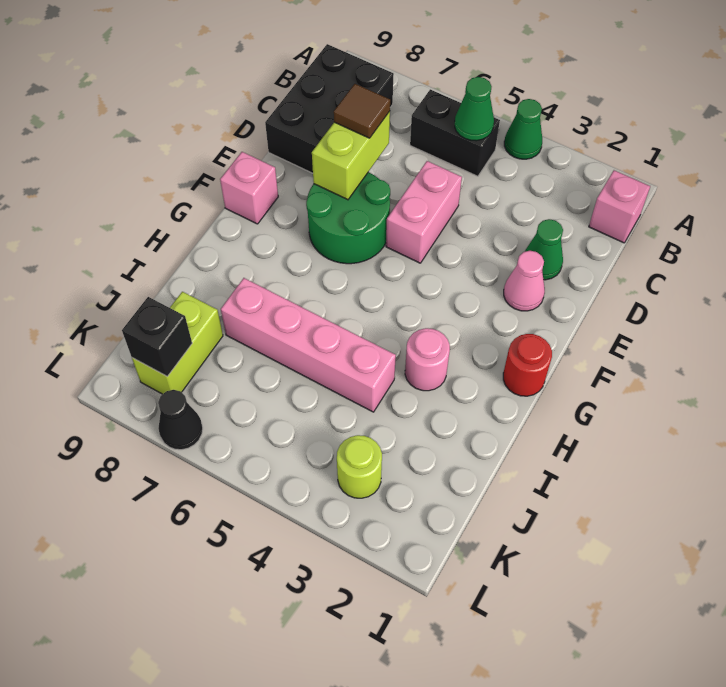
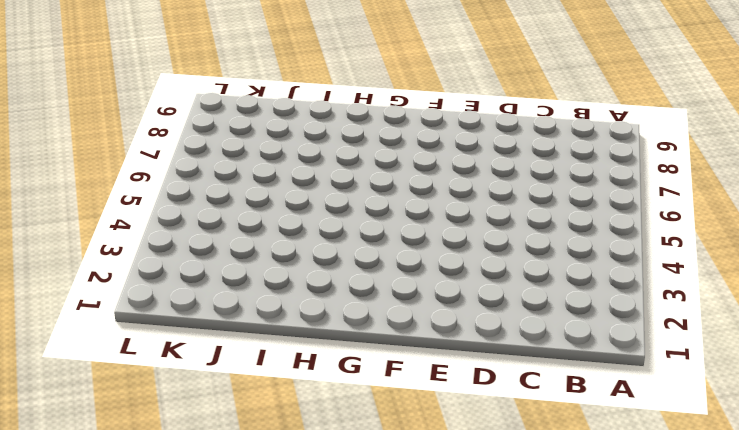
none -> green cone A4 level 1
none -> pink brick B1 level 1
none -> black brick B5:B6 level 1

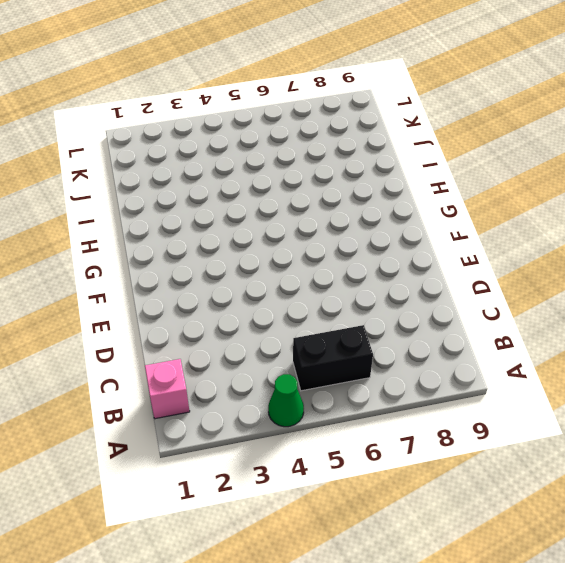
none -> black brick B8:D9 level 1
none -> green cone D2 level 1
none -> pink brick D5:E5 level 1

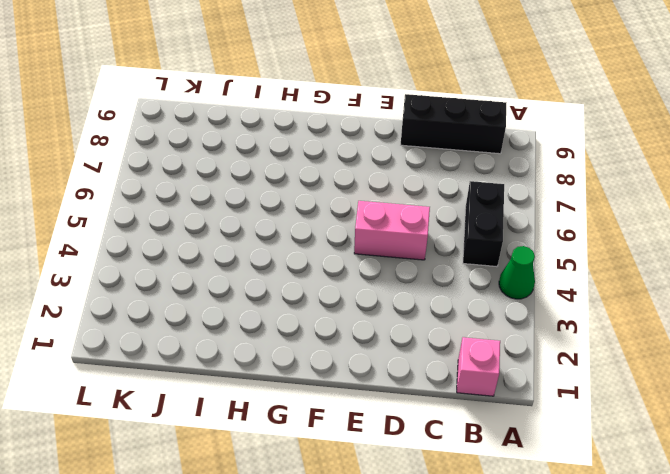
black brick B9:D9 level 1 -> black brick B8:D9 level 1
none -> green cone D2 level 1
none -> pink cone E2 level 1
none -> green round brick E6:F7 level 1

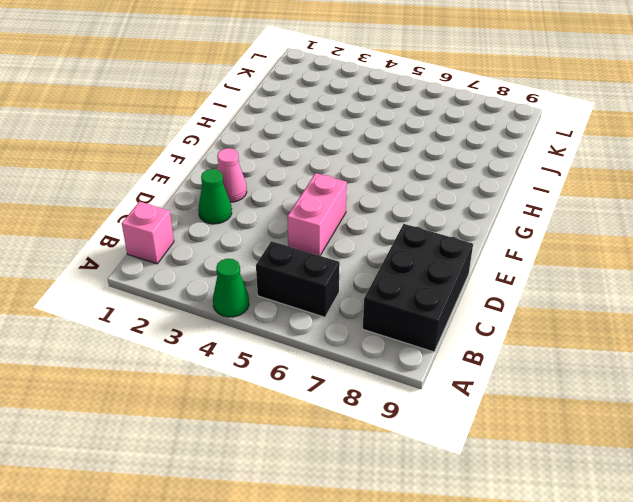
none -> green round brick E6:F7 level 1
none -> pink brick F9 level 1
none -> red round brick G1 level 1

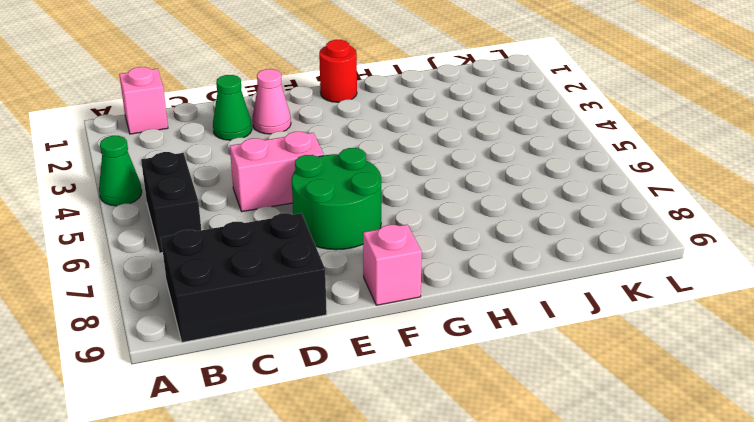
none -> pink round brick H3 level 1
none -> pink brick I4:I7 level 1
none -> lime brick J8:K8 level 1

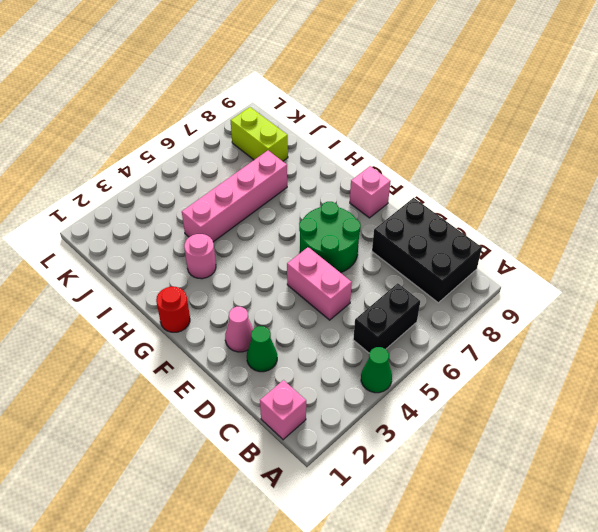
none -> lime round brick K3 level 1
none -> black cone L7 level 1
none -> green cone B5 level 2

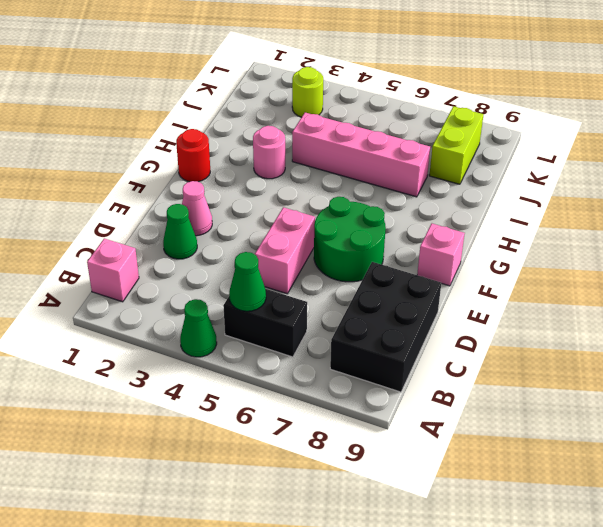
none -> black cone L7 level 1
none -> lime brick D7:E7 level 2
none -> black brick K8 level 2

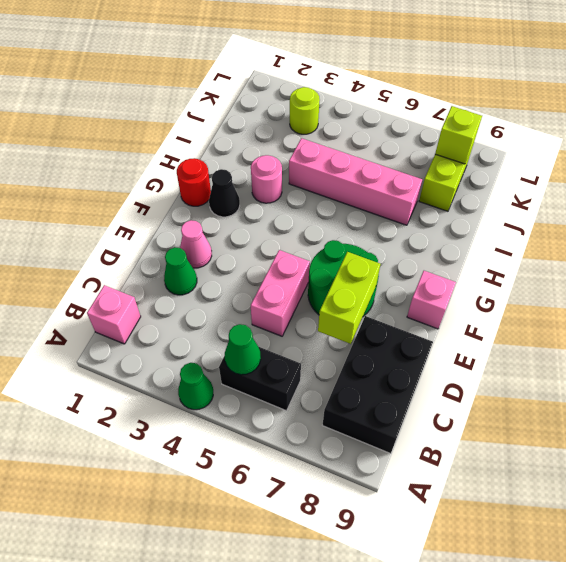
black cone G2 level 1 -> black cone L7 level 1
lime brick K8 level 2 -> black brick K8 level 2
none -> brown tile D7 level 3

